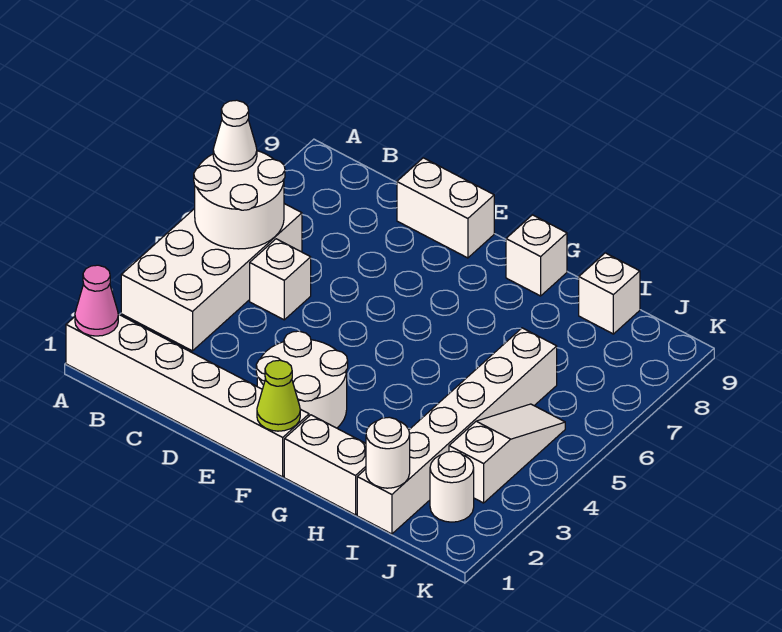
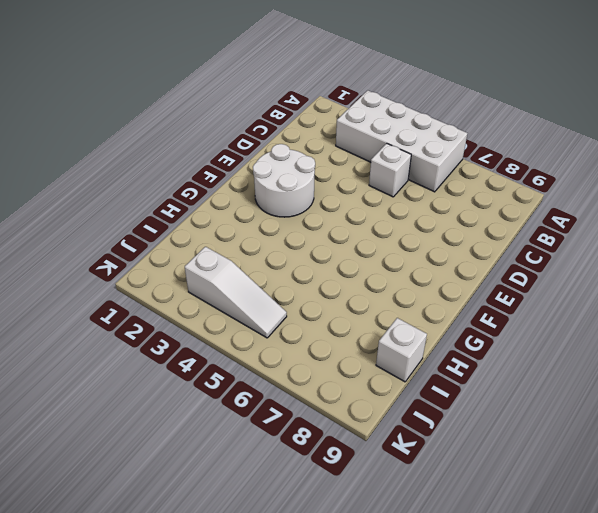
none -> white brick A1:F1 level 1
none -> white brick D9:E9 level 1
none -> white brick G1:H1 level 1

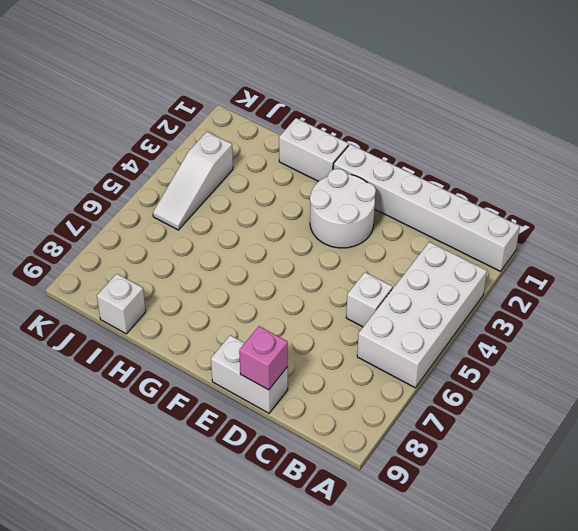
pink brick D9 level 2 -> none
none -> white brick G9 level 1
none -> white brick I1:I6 level 1
none -> white round brick J2 level 1

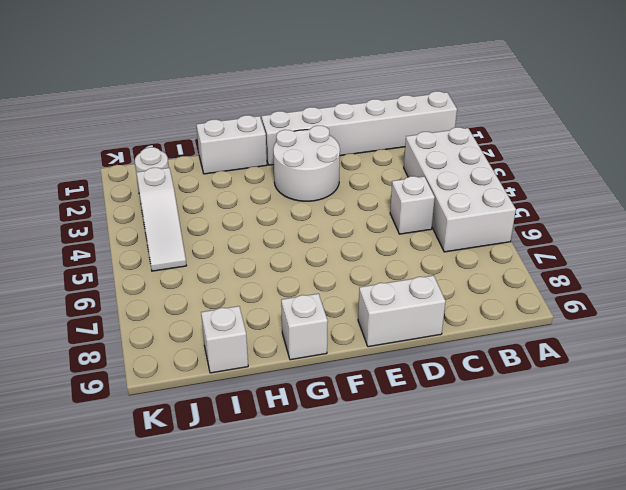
none -> white brick I1:I6 level 1
none -> pink cone A1 level 2
none -> white round brick A5:B6 level 2

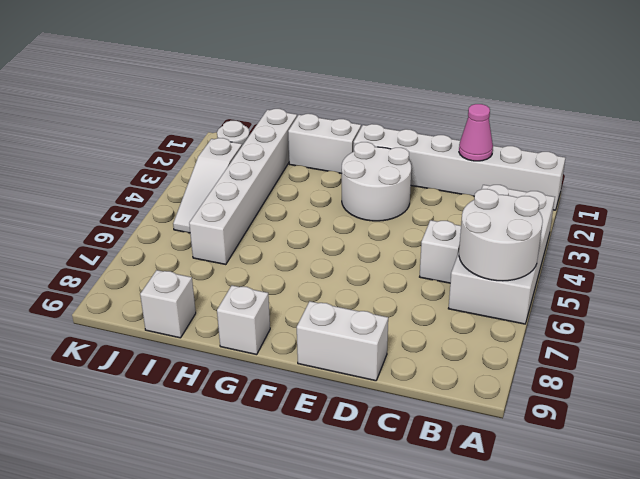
pink cone C1 level 2 -> pink cone A1 level 2
none -> lime cone F1 level 2
none -> white round brick I1 level 2
none -> white cone A6 level 3

